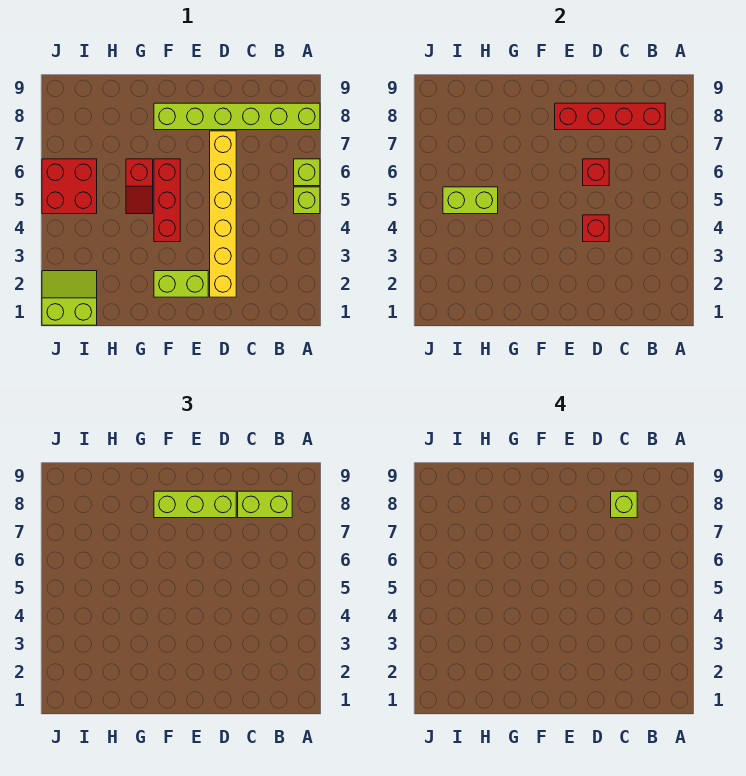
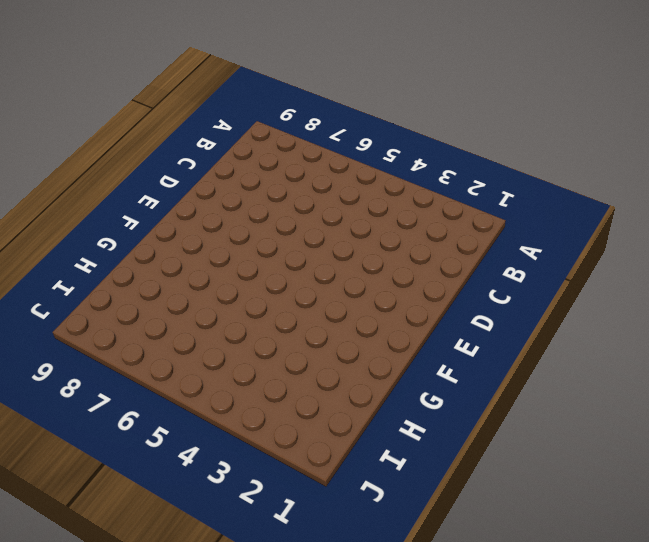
none -> lime brick A5 level 1
none -> lime brick A6 level 1
none -> lime brick A8:F8 level 1

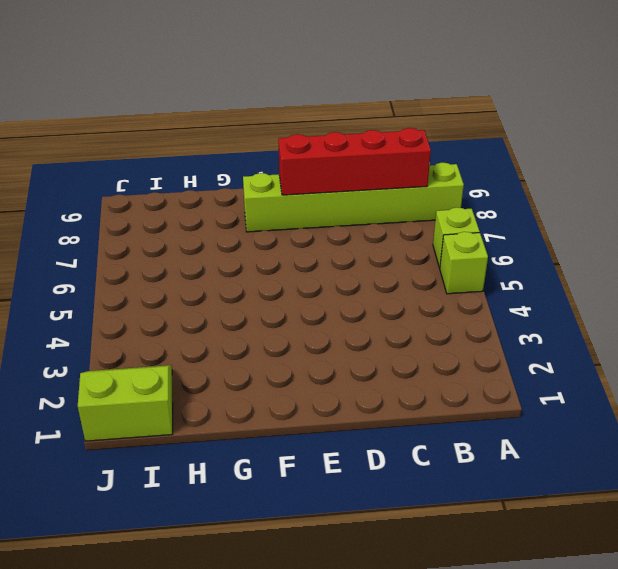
none -> yellow brick D2:D7 level 1
none -> lime brick E2:F2 level 1
none -> red brick F4:F6 level 1

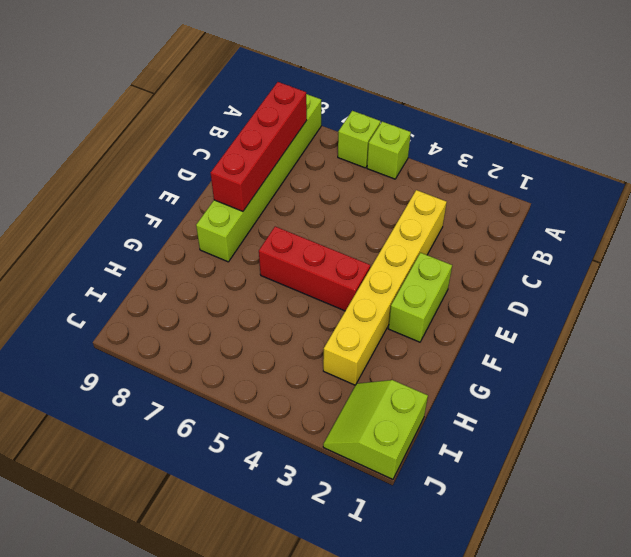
yellow brick C3:H3 level 1 -> yellow brick D2:D7 level 1
none -> red slope G5:G6 level 1 top 6
none -> red brick I5:J6 level 1
none -> red brick D4 level 2

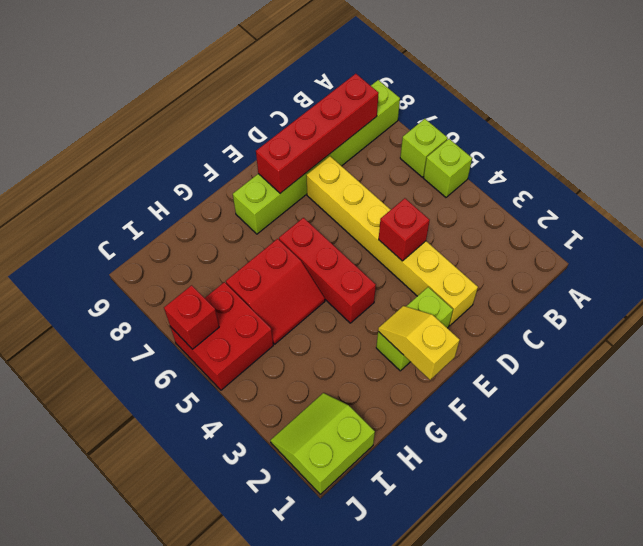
yellow slope F1:F2 level 2 top 1 -> none
red slope G5:H6 level 1 top 6 -> red slope G5:G6 level 1 top 6
red brick J6 level 2 -> red brick D6 level 2
none -> lime brick H5:I5 level 2
none -> lime brick B8:C8 level 3
none -> lime brick D8:F8 level 3

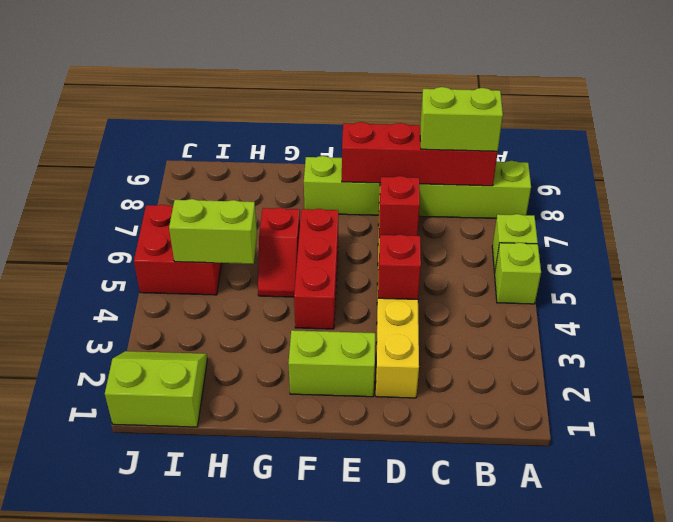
none -> lime brick D8:F8 level 3
none -> lime brick C8 level 4

